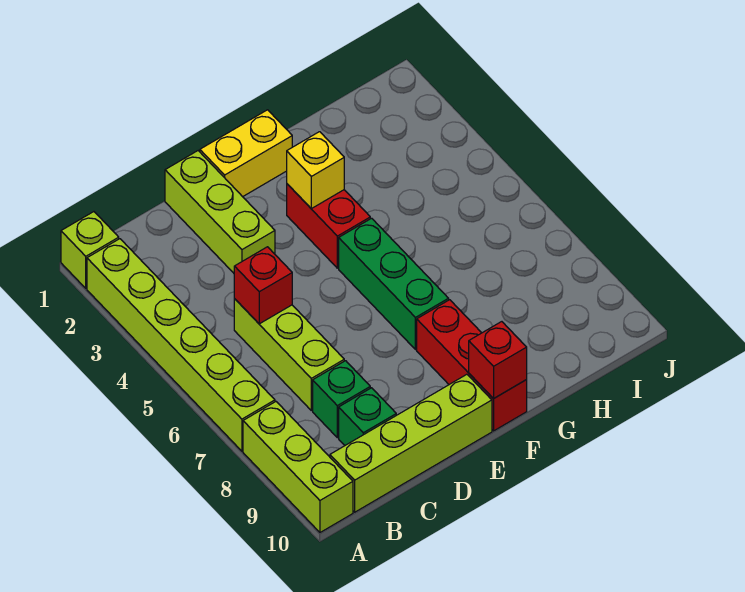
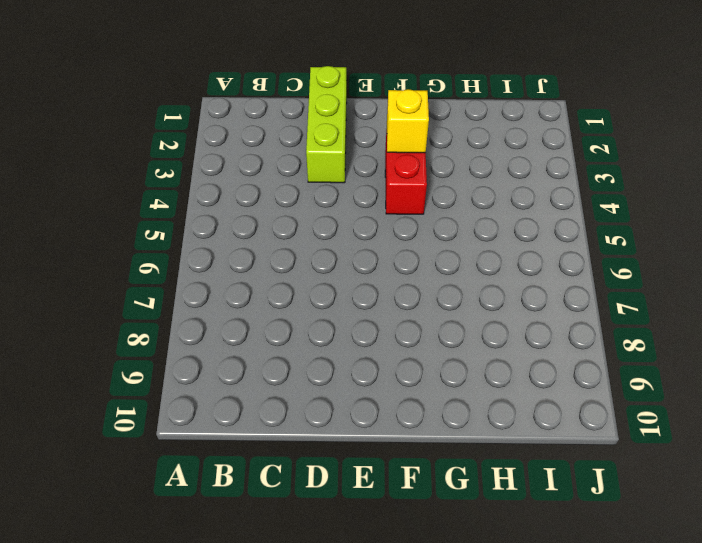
none -> lime brick A1 level 1
none -> lime brick A2:A7 level 1
none -> lime brick A8:A10 level 1

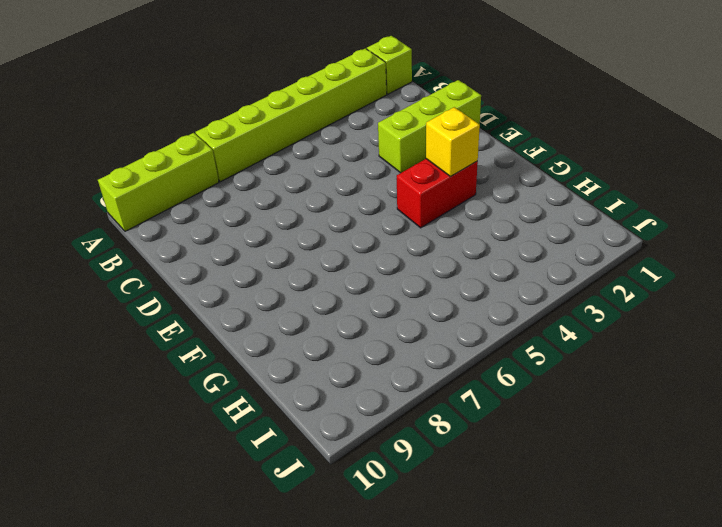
none -> lime brick B10:E10 level 1
none -> lime brick C5:C7 level 1
none -> green brick C8 level 1

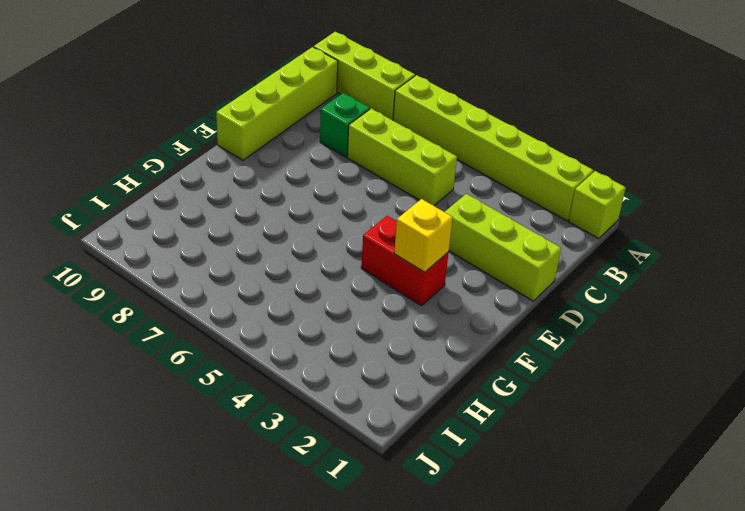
none -> green brick C9 level 1
none -> yellow brick E1:F1 level 1
none -> green brick F5:F7 level 1

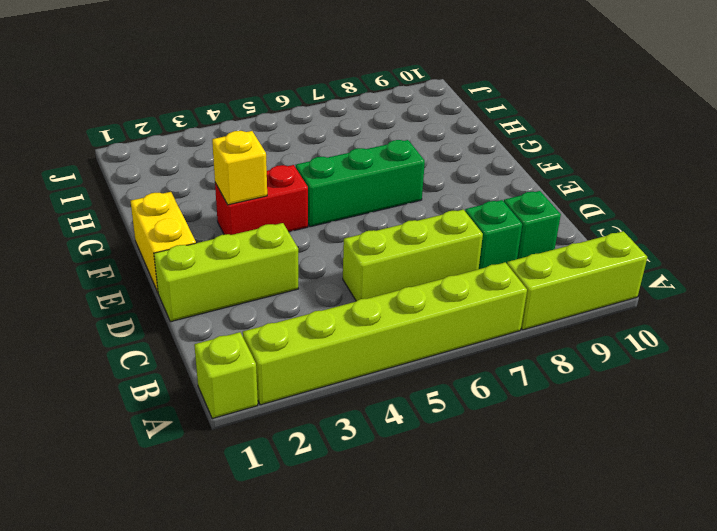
none -> lime brick B10:E10 level 1
none -> red brick F8:F10 level 1
none -> red brick C5 level 2

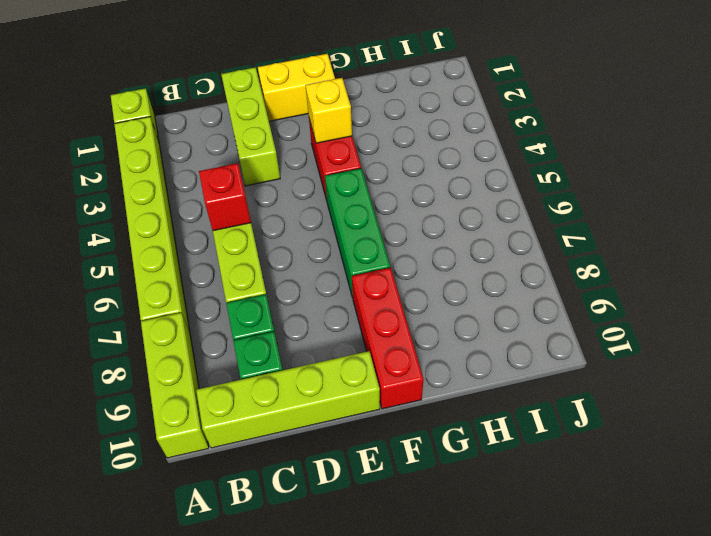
none -> red brick F10 level 2

